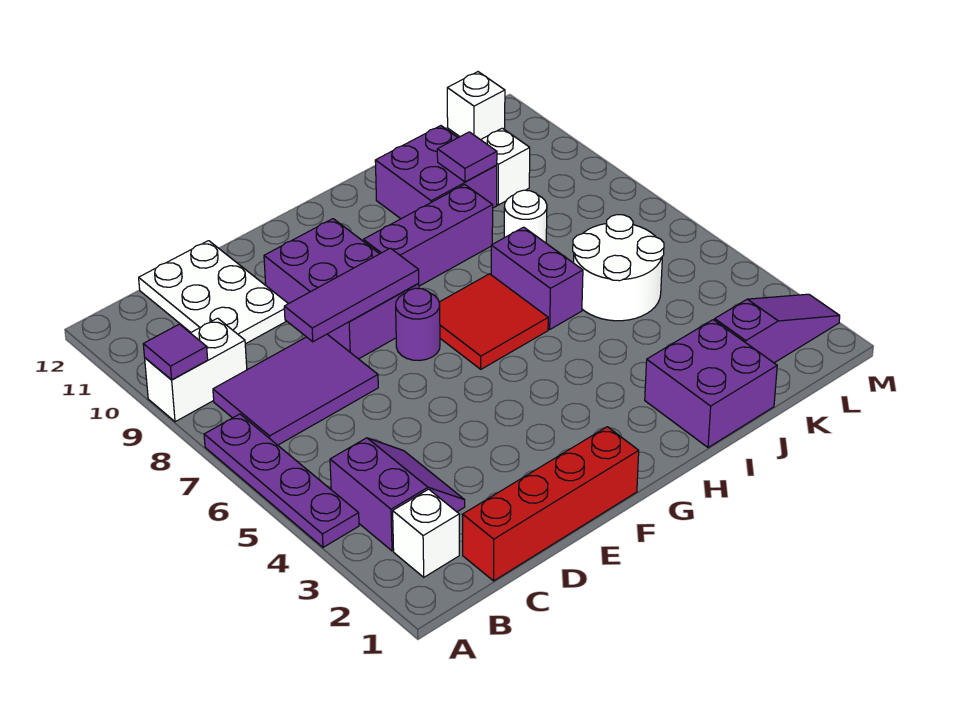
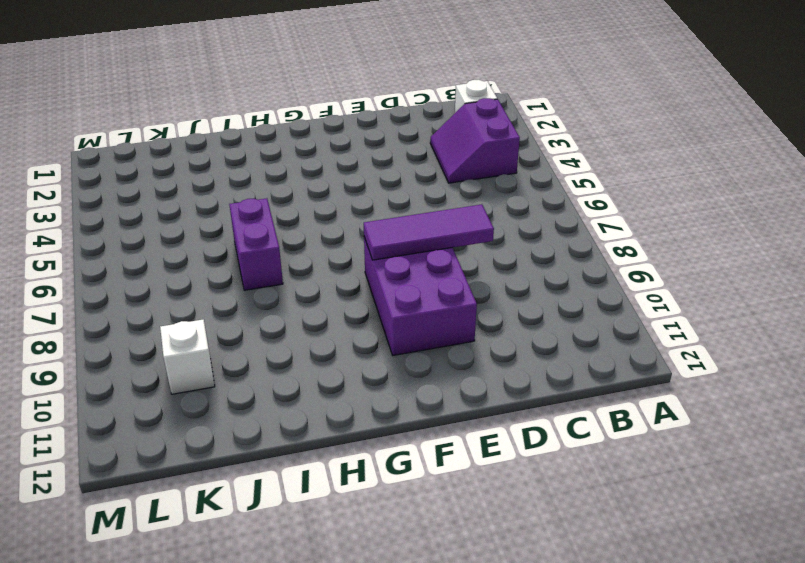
none -> purple plate A4:A7 level 1
none -> white brick A9:B9 level 1
none -> purple tile B7:D8 level 1

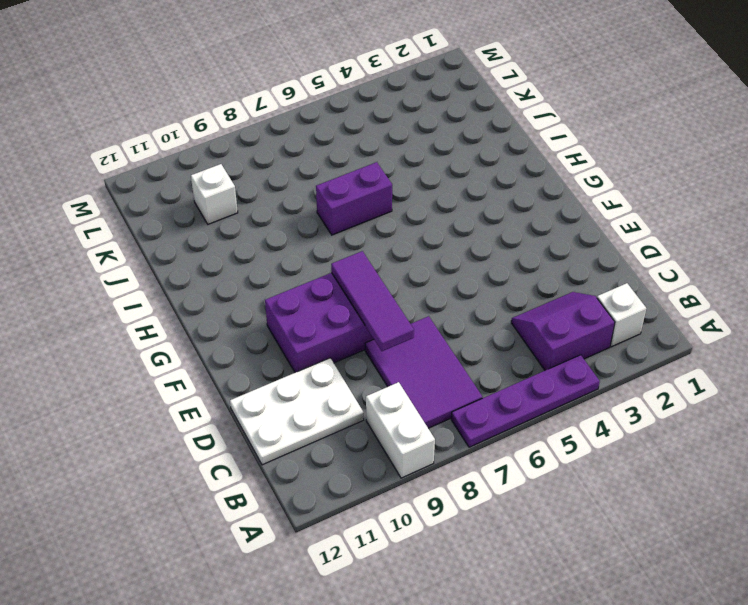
none -> red brick C1:F1 level 1
none -> purple round brick F7 level 1
none -> red tile G6:H7 level 1

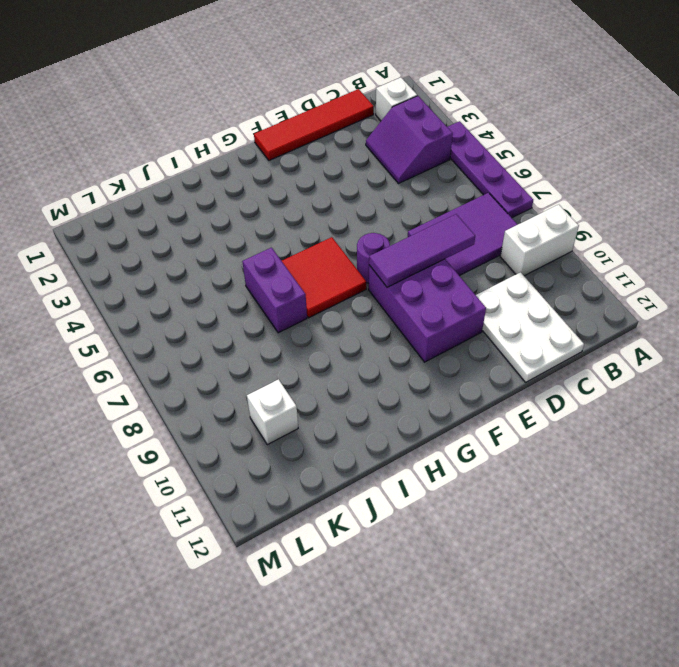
red tile C1:F1 level 1 -> red brick C1:F1 level 1
none -> purple brick G9:I9 level 1
none -> purple brick I1:J2 level 1
none -> purple brick I10:J11 level 1

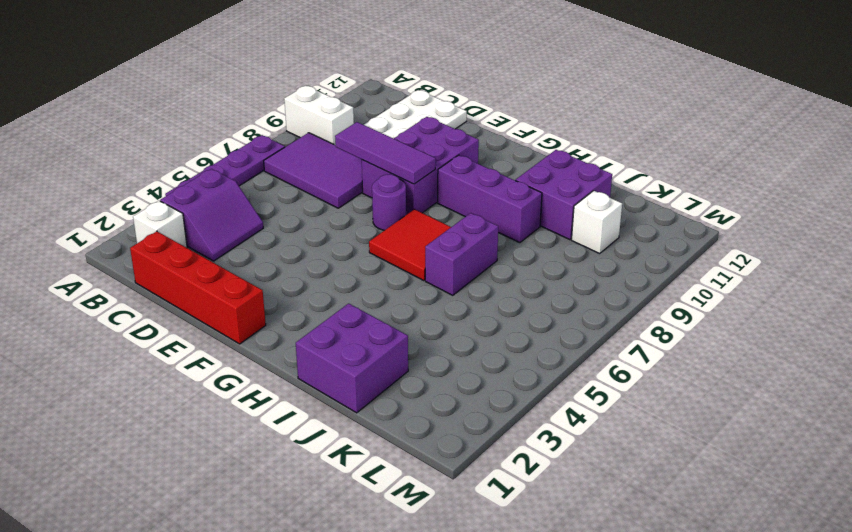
none -> white round brick J5:K6 level 1
none -> white round brick J8 level 1
none -> purple slope K2:M2 level 1 top K

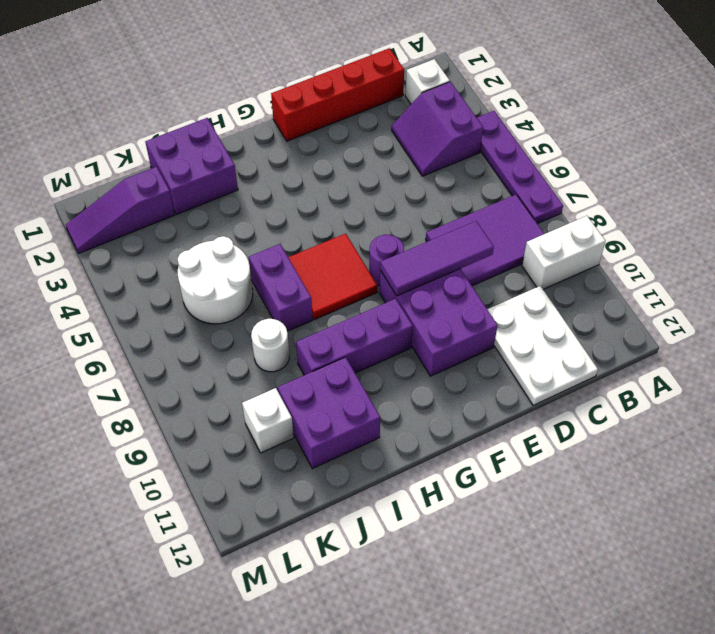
none -> white brick L12 level 1
none -> purple tile A9 level 2
none -> purple tile J10 level 2

